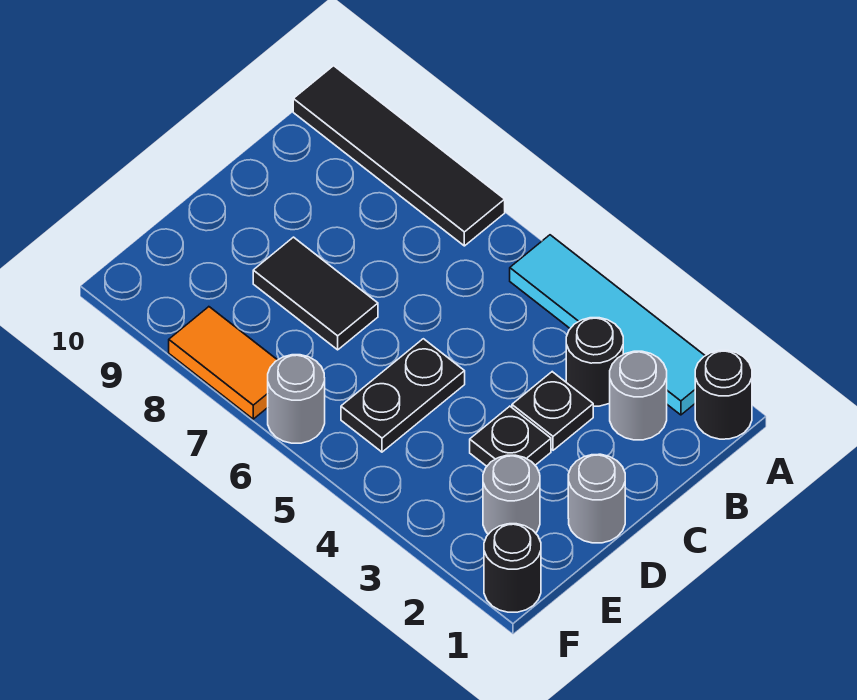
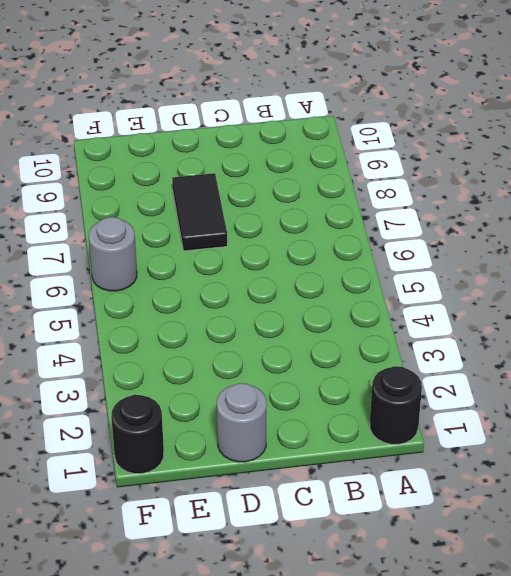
none -> cyan tile A2:A5 level 1
none -> black tile A7:A10 level 1
none -> grey round brick B2 level 1

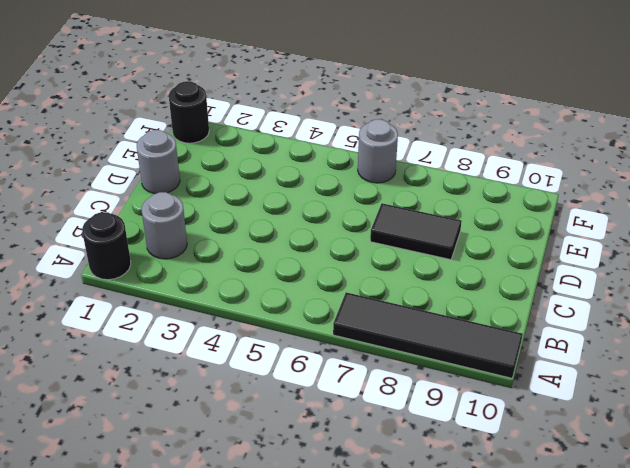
none -> cyan tile A2:A5 level 1
none -> black round brick B3 level 1
none -> black plate C3 level 1

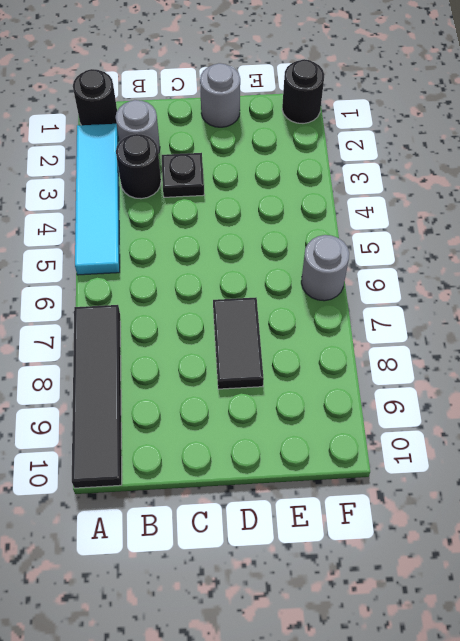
none -> black plate D3 level 1
none -> black plate D5:E5 level 1
none -> grey round brick E2 level 1

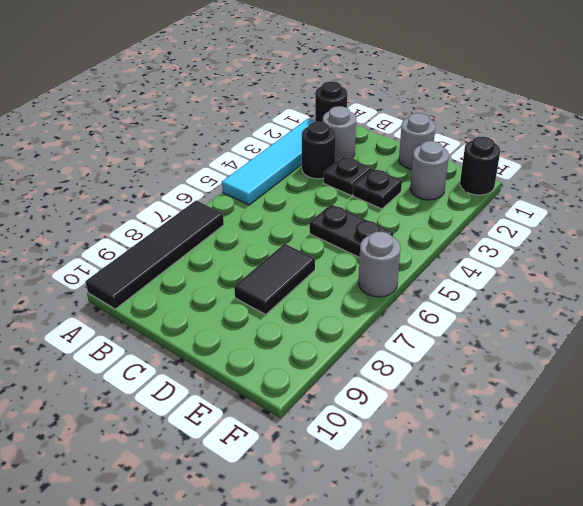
none -> orange tile F7:F8 level 1

